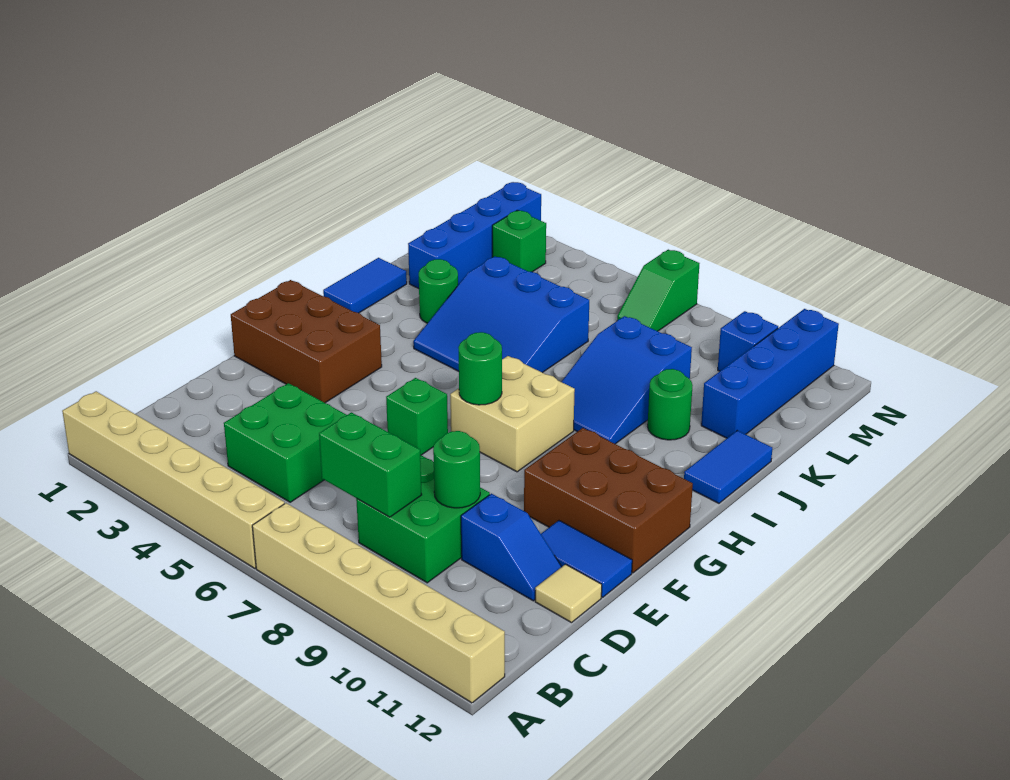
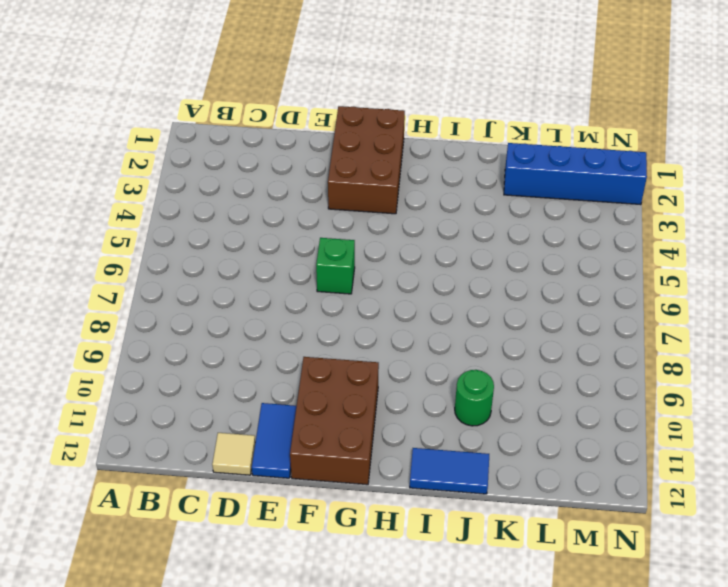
none -> tan brick A1:A6 level 1
none -> tan brick A7:A12 level 1
none -> green brick C4:D5 level 1

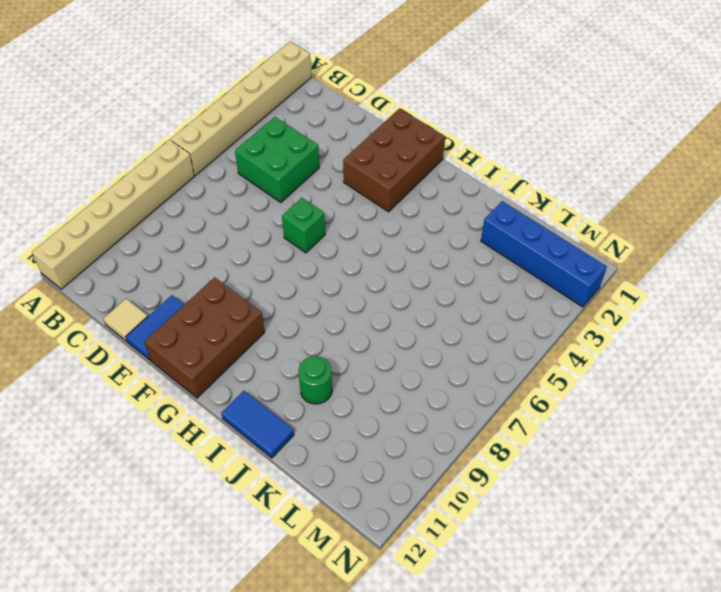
none -> green brick C8:D9 level 1
none -> blue slope D10:D11 level 1 top 10
none -> tan brick G7:H8 level 1

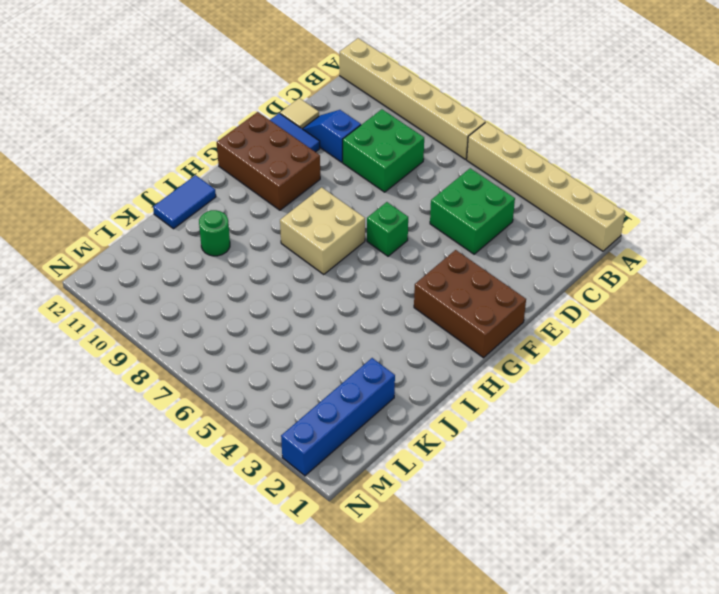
none -> blue tile I1:J1 level 1
none -> blue slope I4:K6 level 1 top K
none -> blue slope I8:K9 level 1 top K

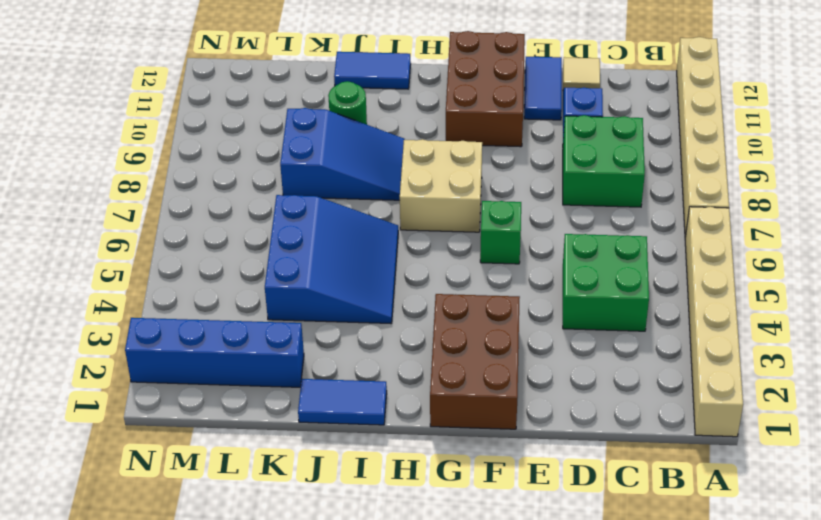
none -> green round brick J3 level 1
none -> blue brick K11:N11 level 1
none -> green brick M3 level 1

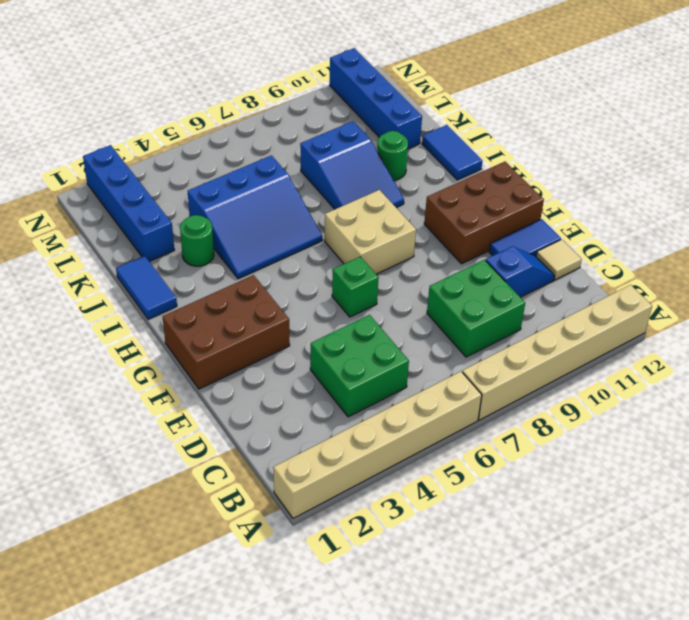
none -> green brick M3 level 1
none -> green slope M7:N7 level 1 top N
none -> blue brick M10 level 1

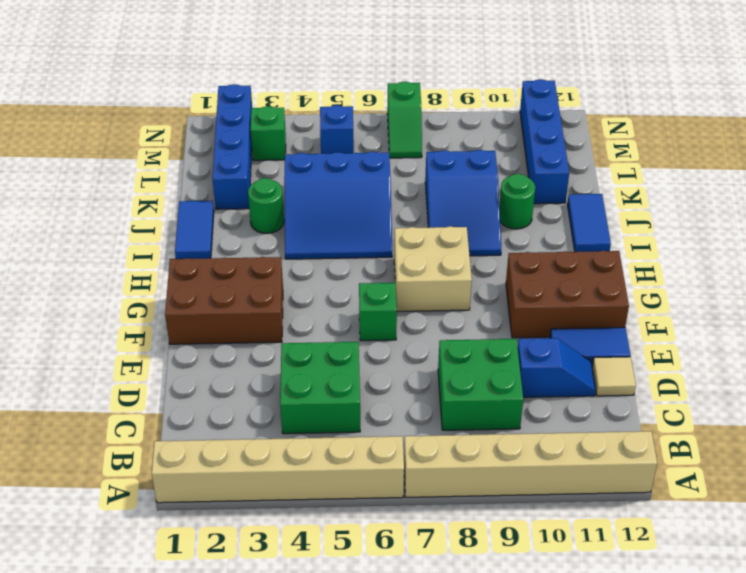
blue brick M5 level 1 -> blue brick M10 level 1
none -> green brick C7:C8 level 2
none -> green round brick D9 level 2
none -> green round brick G7 level 2

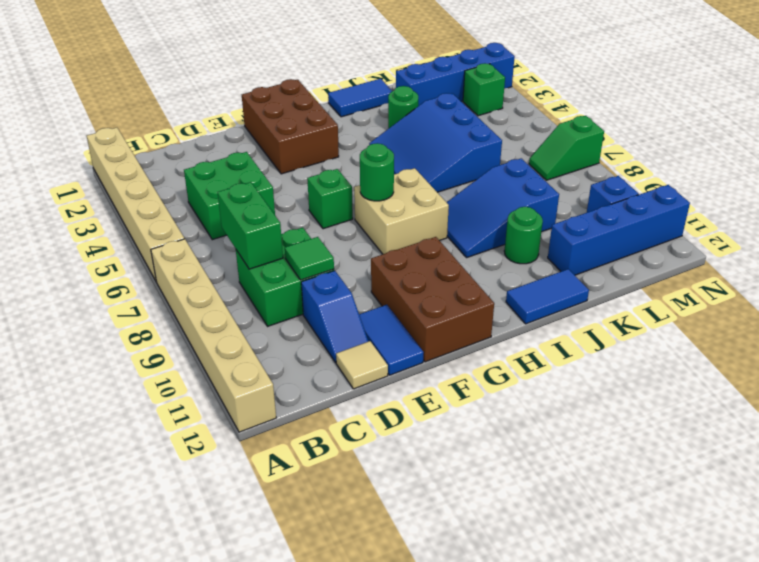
green tile D9 level 2 -> green round brick D9 level 2

